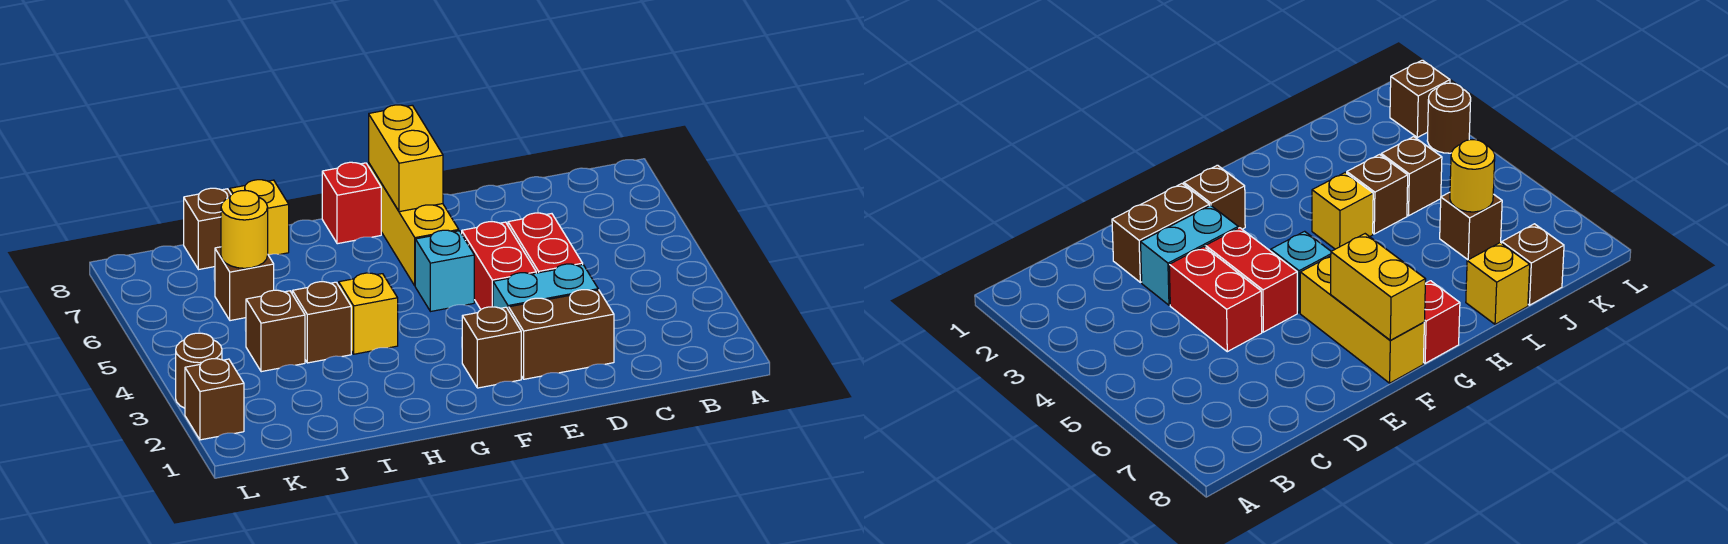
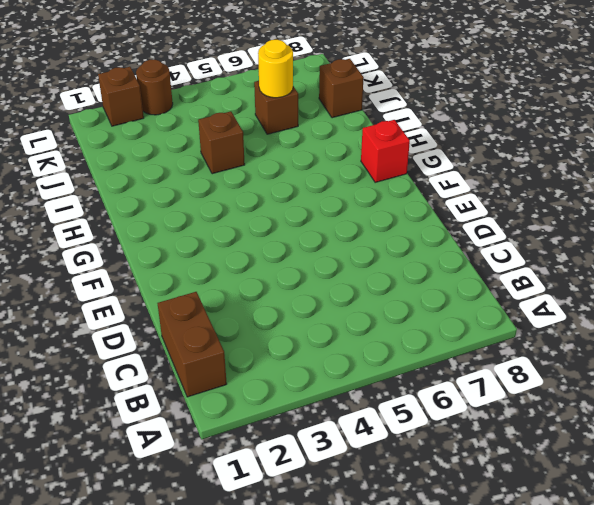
brown brick B1:C1 level 1 -> brown brick D2:E2 level 1
none -> cyan brick D3:E3 level 1
none -> red brick D4:D5 level 1
none -> red brick E4:E5 level 1

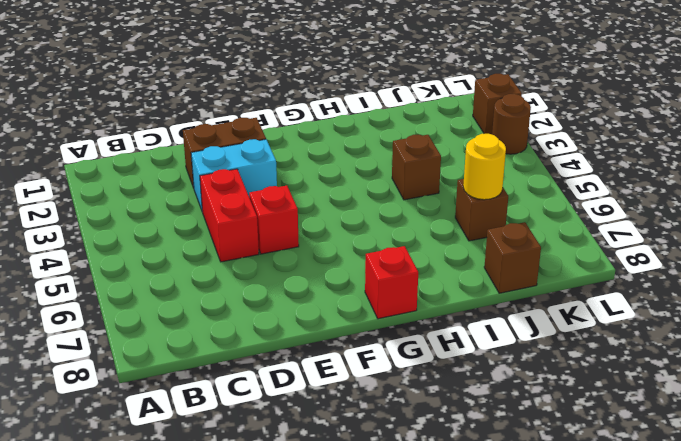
red brick E5 level 1 -> red brick E4:E5 level 1
none -> brown brick F2 level 1
none -> cyan brick F5 level 1
none -> yellow brick F6:F8 level 1

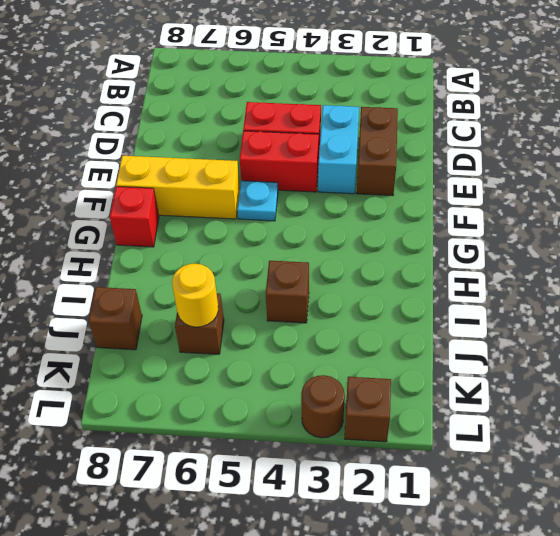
cyan plate F5 level 1 -> cyan brick F5 level 1
none -> brown brick F2 level 1
none -> yellow brick H4 level 1
none -> yellow brick I8 level 1

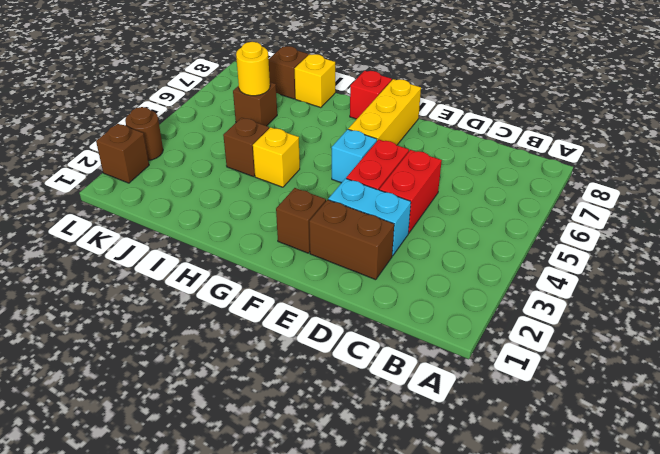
none -> brown brick J4 level 1
none -> yellow brick F7:F8 level 2

